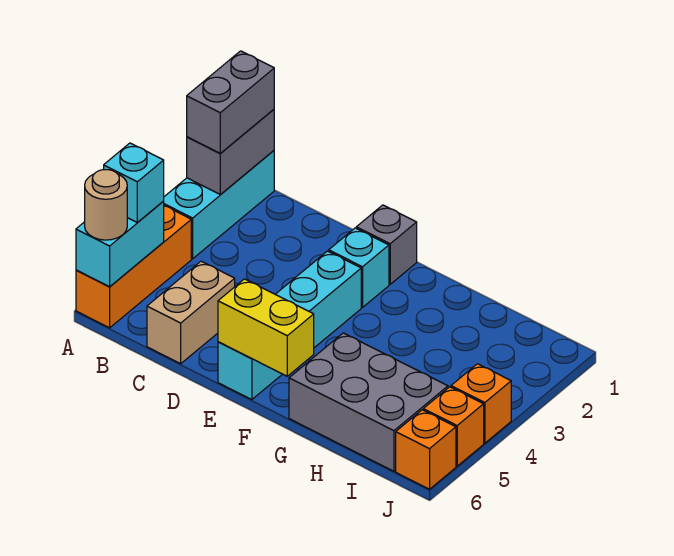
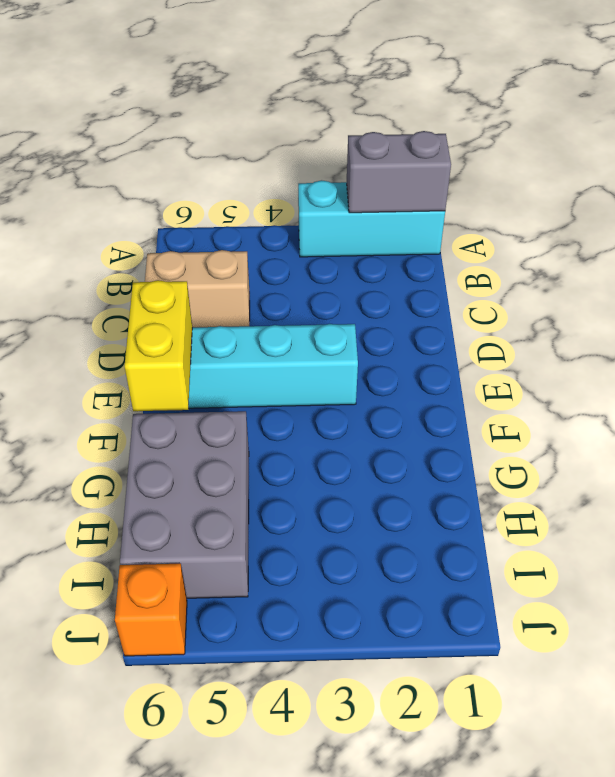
none -> orange brick A4:A6 level 1
none -> grey brick E1 level 1
none -> cyan brick E2 level 1

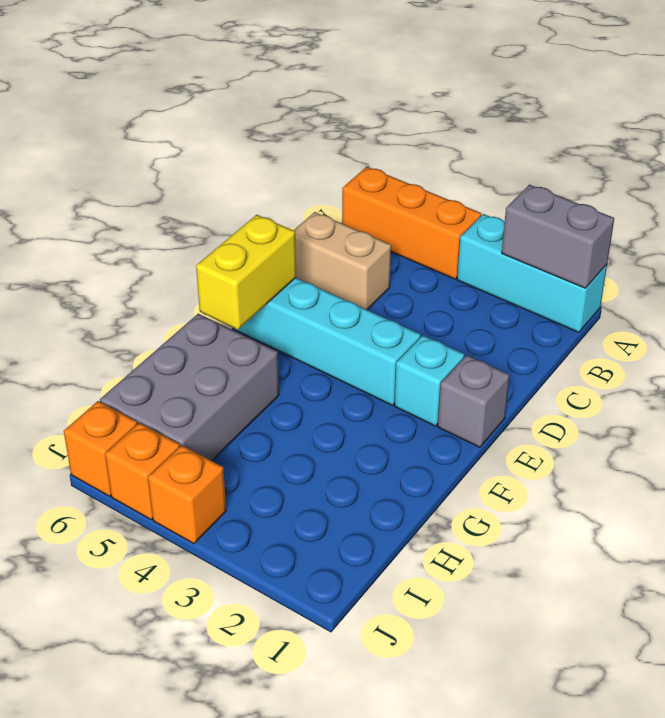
none -> cyan brick A5:A6 level 2
none -> grey brick A1:A2 level 3
none -> cyan brick A5 level 3

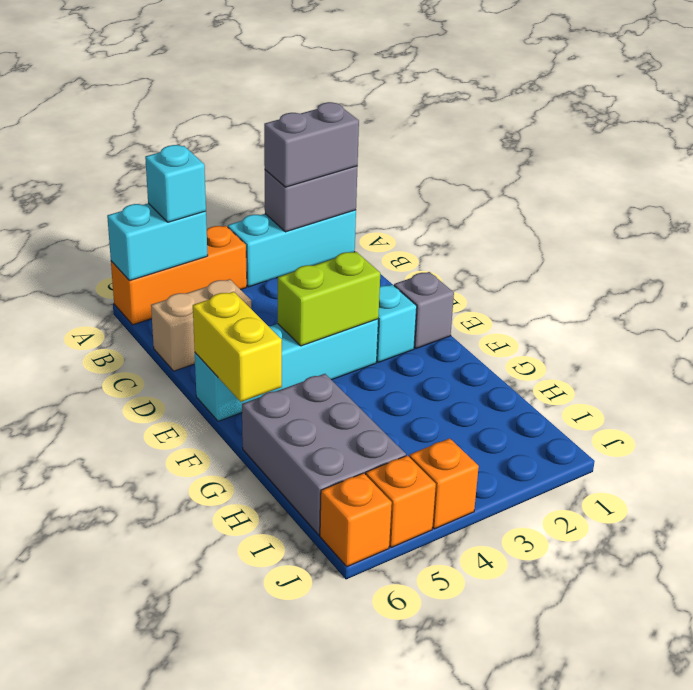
lime brick E3:E4 level 2 -> none
none -> tan round brick A6 level 3

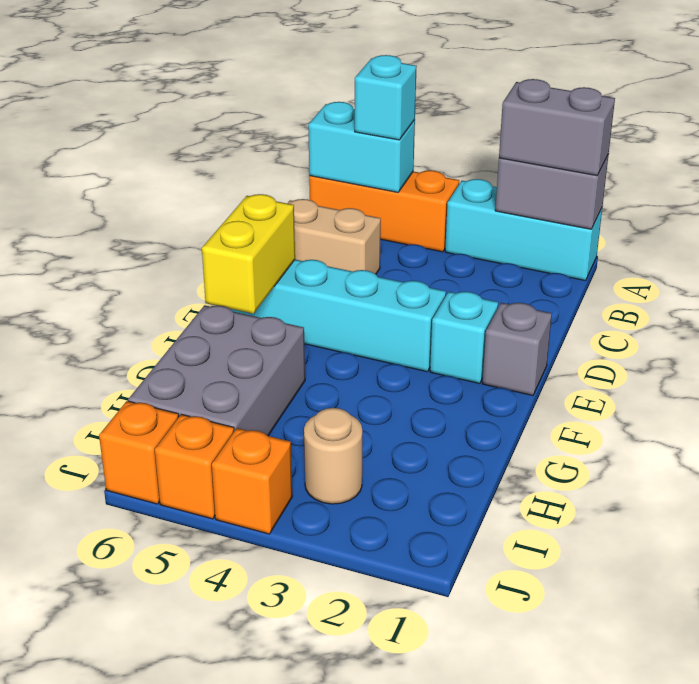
tan round brick I3 level 1 -> tan round brick A6 level 3

